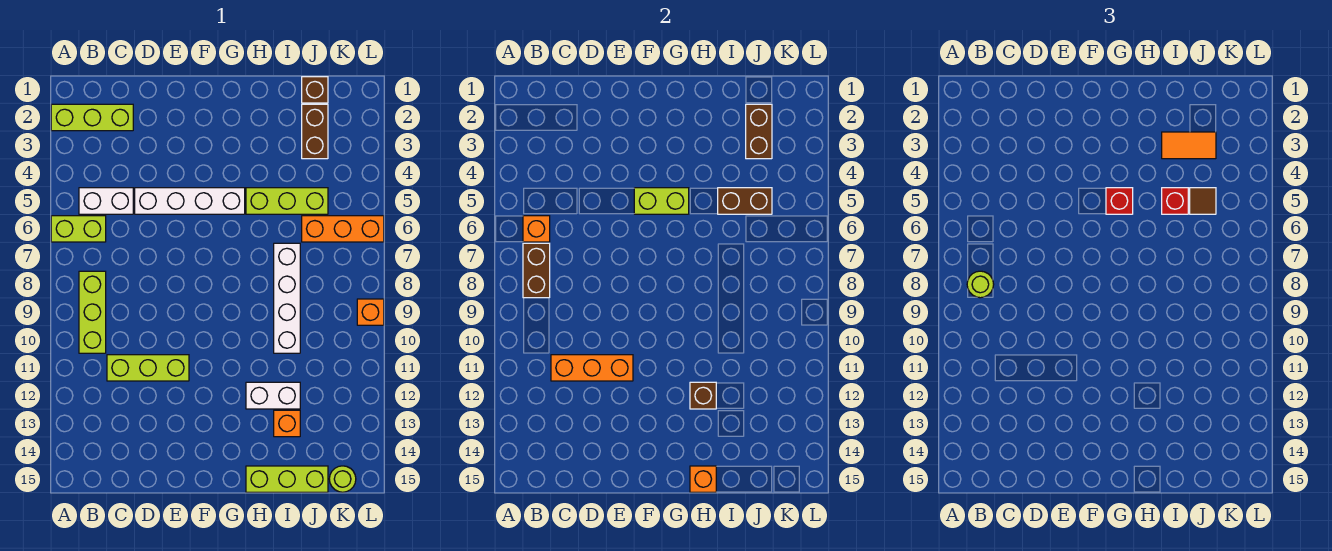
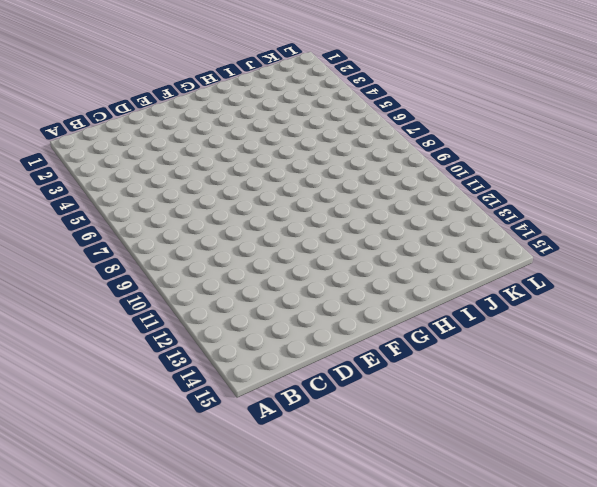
none -> lime brick A2:C2 level 1
none -> lime brick A6:B6 level 1
none -> white brick B5:C5 level 1

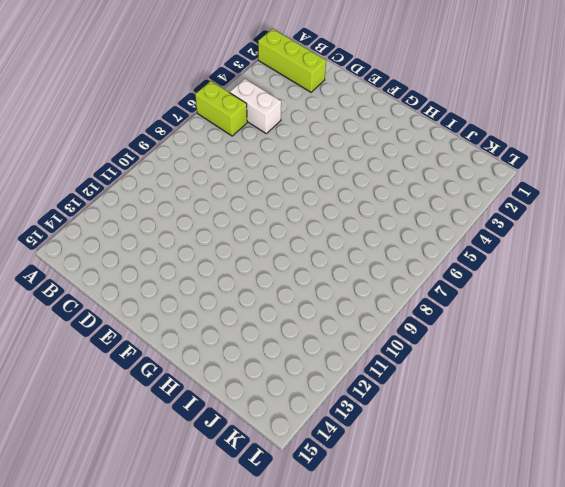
none -> lime brick B8:B10 level 1
none -> lime brick C11:E11 level 1
none -> white brick D5:G5 level 1

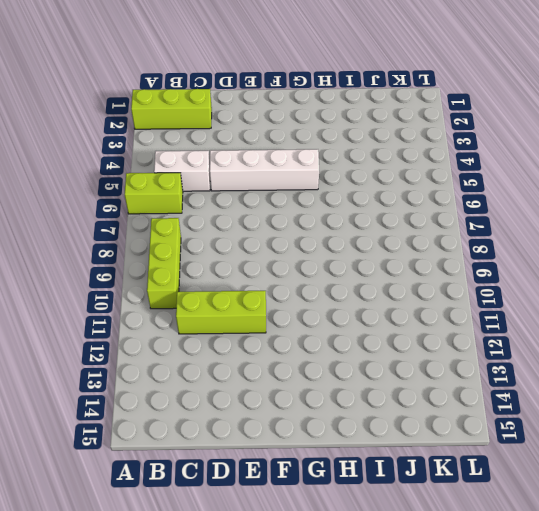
none -> lime brick H5:J5 level 1
none -> white brick H12:I12 level 1
none -> lime brick H15:J15 level 1

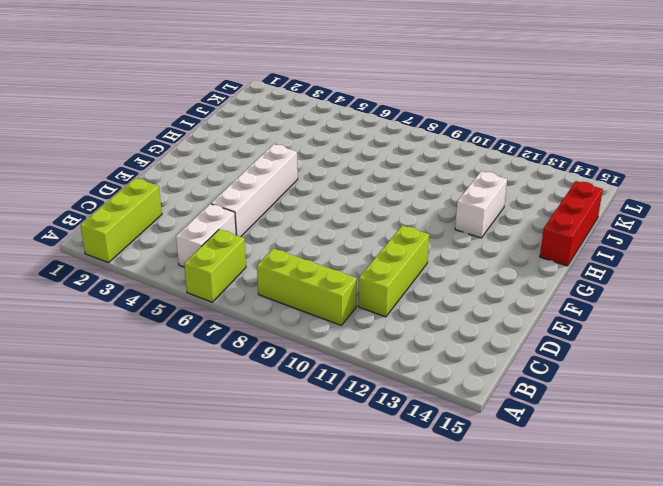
red brick H15:J15 level 1 -> lime brick H15:J15 level 1
none -> lime brick H5:J5 level 1
none -> white brick I7:I10 level 1
none -> orange brick I13 level 1

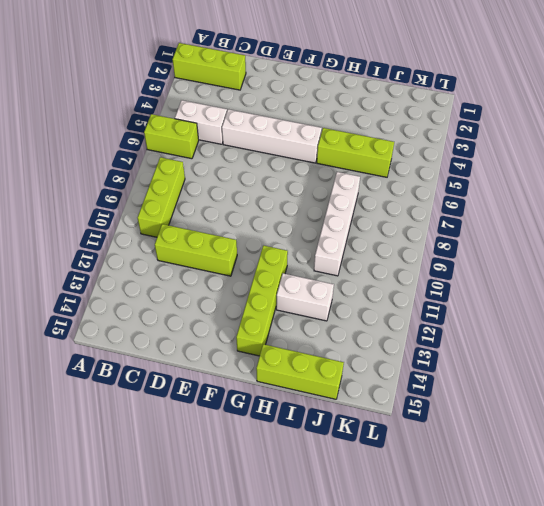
lime brick G11:G14 level 1 -> none
none -> orange brick I13 level 1
none -> brown brick J1 level 1
none -> brown brick J2:J3 level 1

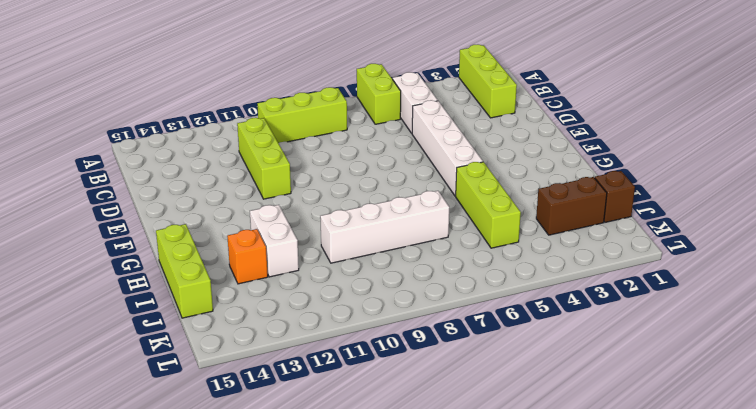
none -> orange brick J6:L6 level 1
none -> lime round brick K15 level 1
none -> orange brick L9 level 1

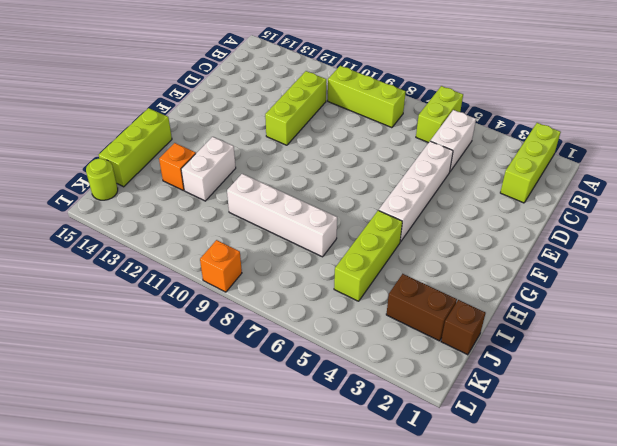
none -> orange brick J6:L6 level 1
none -> orange brick B6 level 2
none -> brown brick B7:B8 level 2

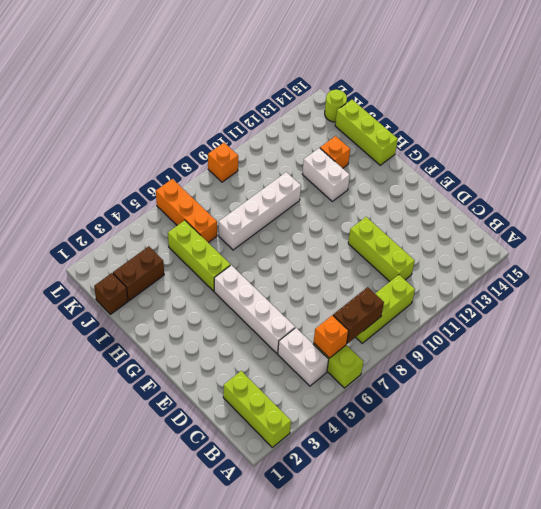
none -> orange brick C11:E11 level 2
none -> lime brick F5:G5 level 2
none -> brown brick H12 level 2

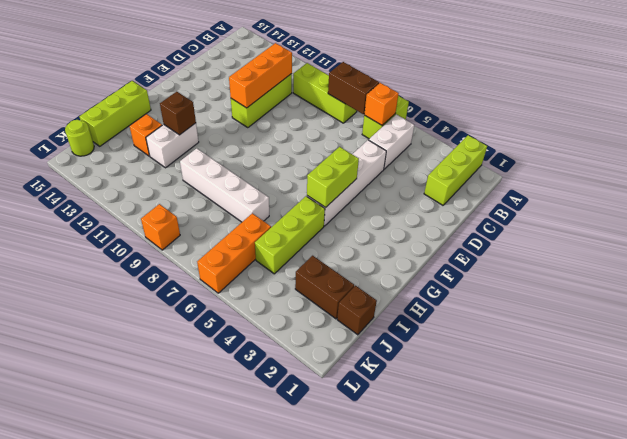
none -> orange brick H15 level 2
none -> brown brick I5:J5 level 2
none -> brown brick J2:J3 level 2

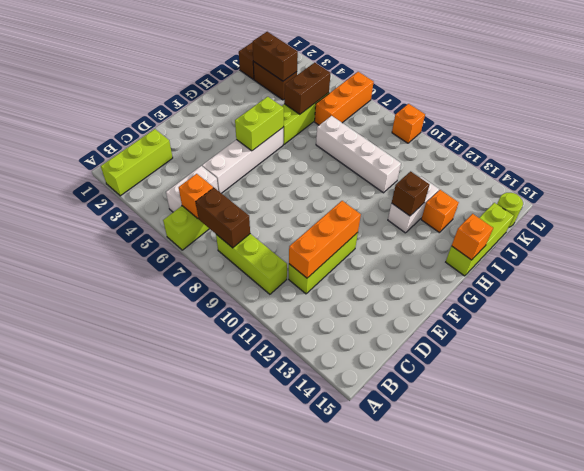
none -> lime round brick B8 level 3
none -> red brick G5 level 3
none -> orange tile I3:J3 level 3

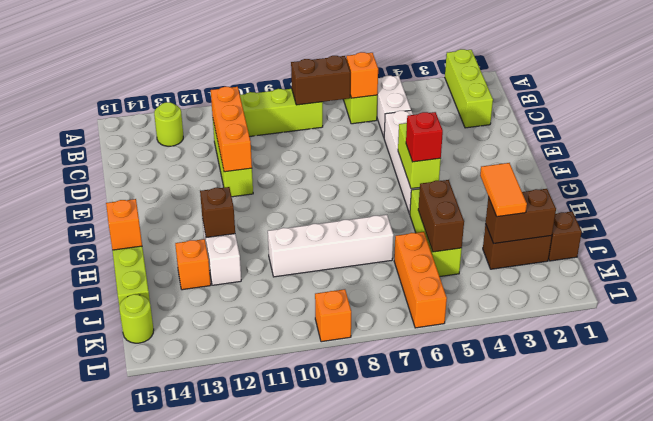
lime round brick B13 level 1 -> lime round brick B8 level 3
none -> red brick I5 level 3
none -> brown tile J5 level 3

